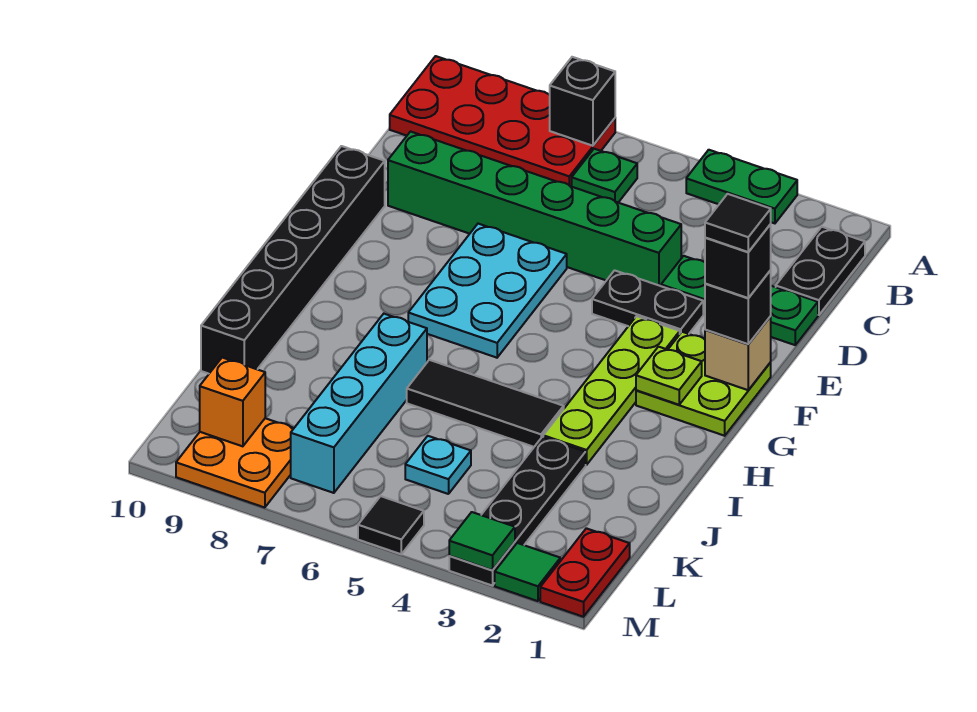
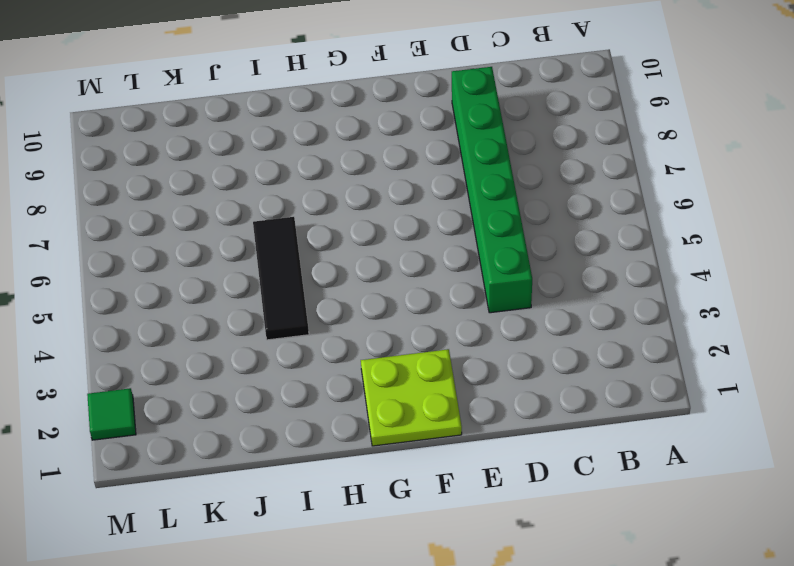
none -> green plate A3:A4 level 1
none -> red plate A7:B10 level 1
none -> black plate B1:C1 level 1

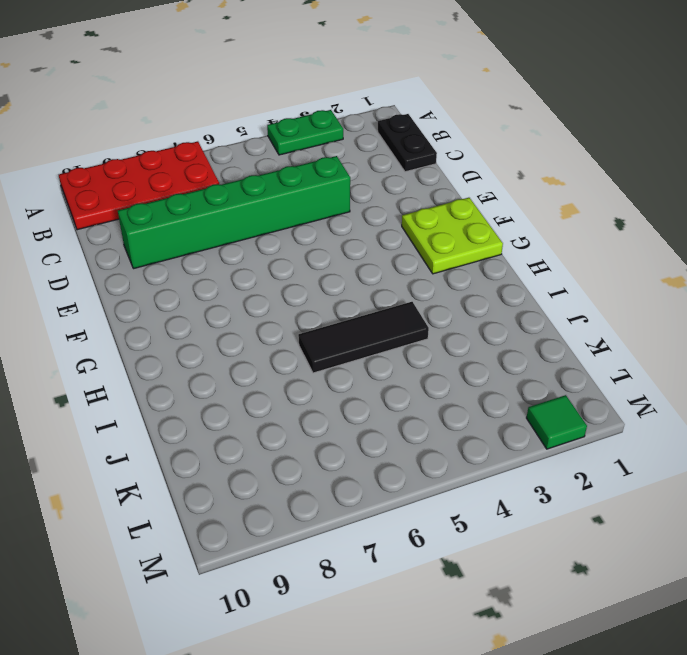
none -> green plate B6 level 1
none -> green plate D1:D3 level 1
none -> black plate E3:E4 level 1

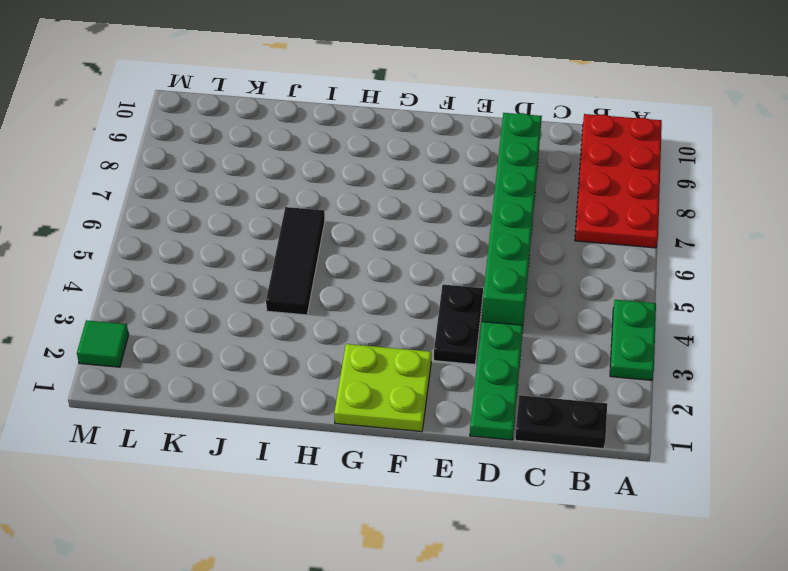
none -> green plate B6 level 1
none -> cyan plate E6:G7 level 1
none -> black brick E10:J10 level 1

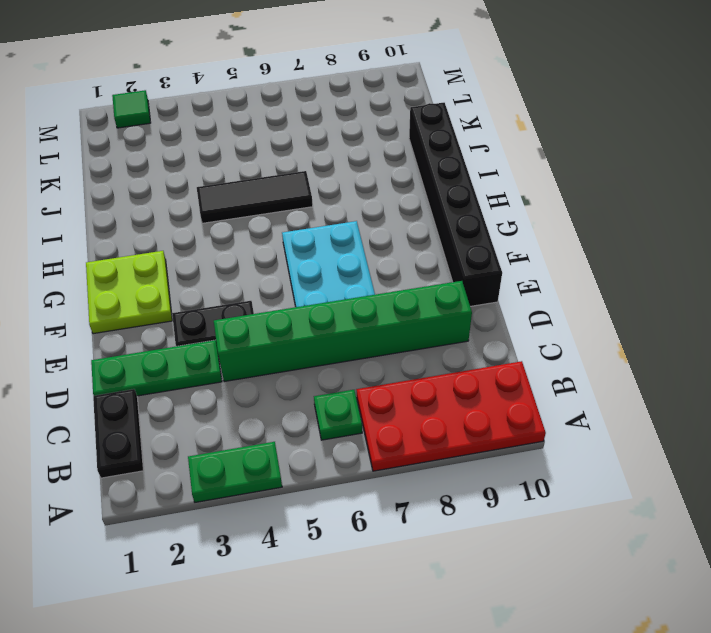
none -> lime plate F3:I3 level 1
none -> cyan brick I7:L7 level 1
none -> black plate J3:M3 level 1

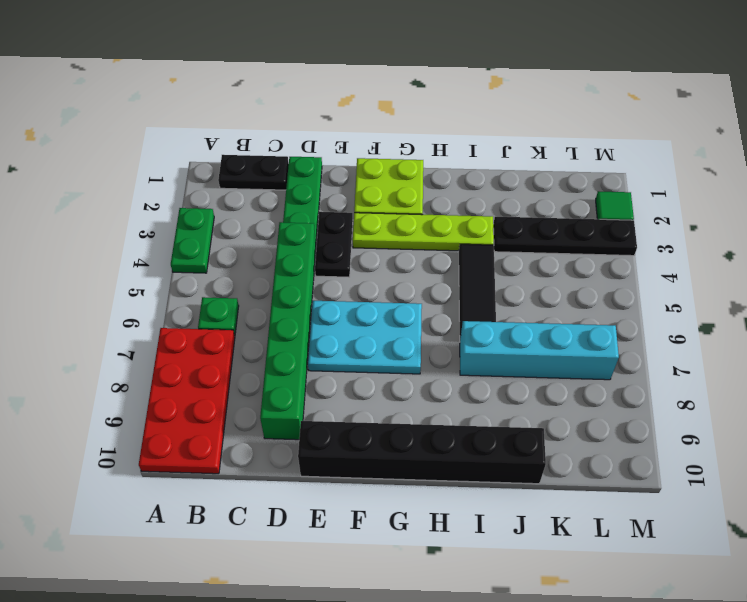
none -> cyan plate K5 level 1
none -> red plate L1:M1 level 1
none -> orange plate L8:M9 level 1

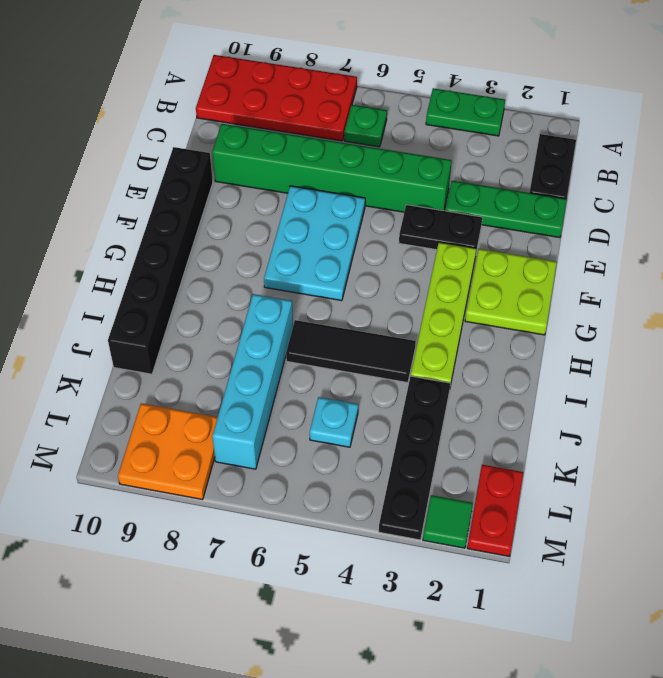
none -> black tile M5 level 1
none -> black brick A7 level 2
none -> tan brick F1 level 2

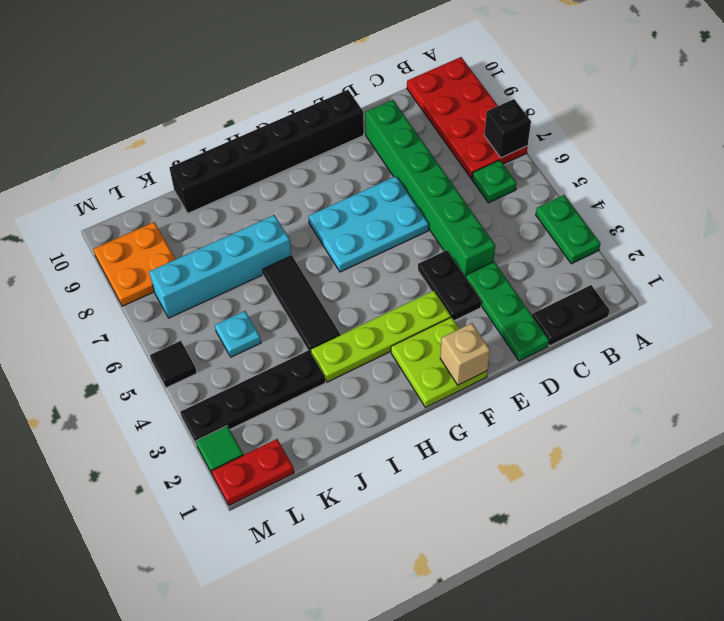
none -> lime plate G2 level 2
none -> orange brick L9 level 2
none -> green tile M3 level 2

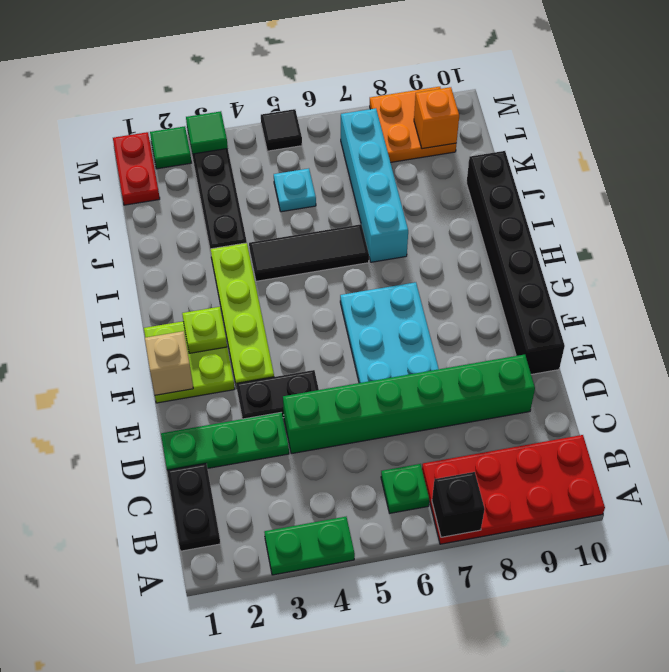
none -> black brick F1 level 3
none -> black brick F1 level 4
none -> black tile F1 level 5

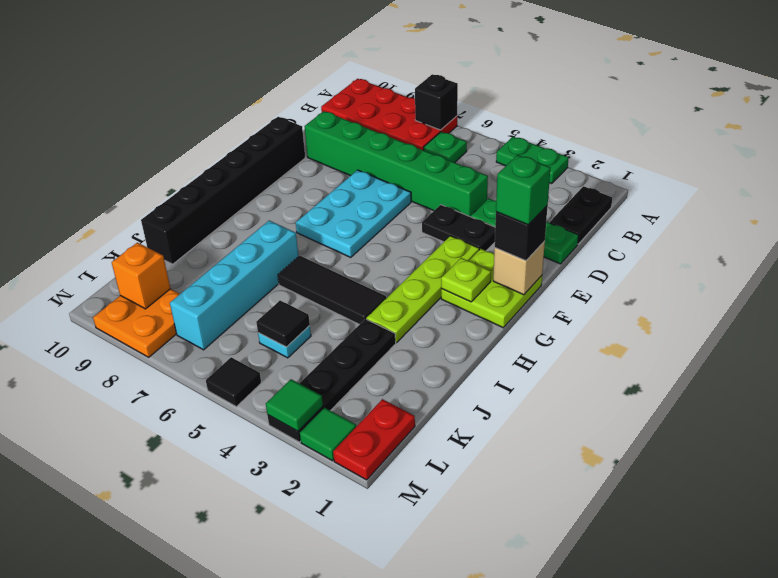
green brick F1 level 4 -> black brick F1 level 4
black tile K5 level 2 -> black tile F1 level 5

